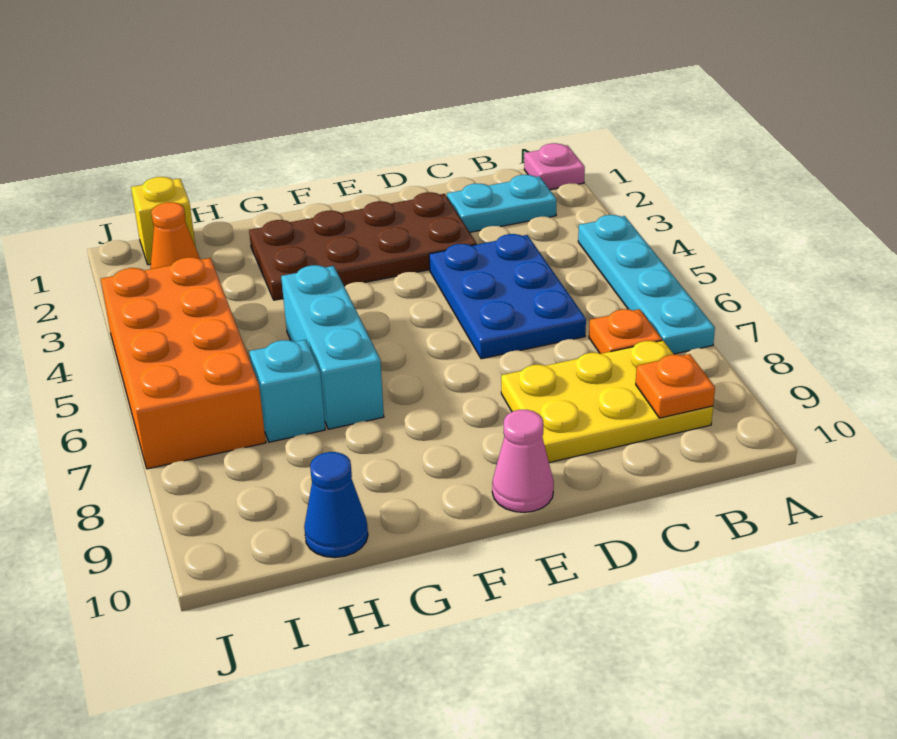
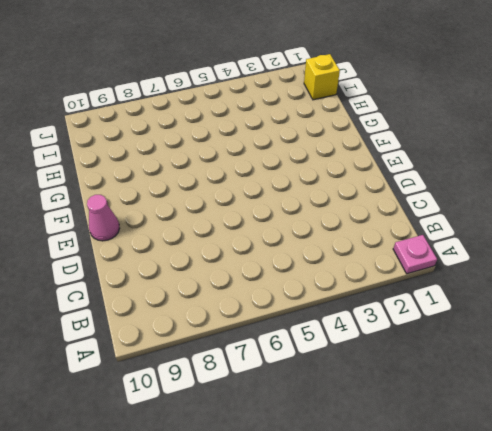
none -> cyan plate A4:A7 level 1
none -> cyan plate B2:C2 level 1
none -> orange plate B7 level 1

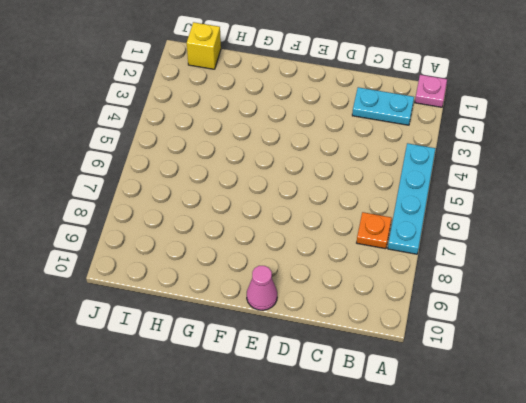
none -> yellow plate B8:D9 level 1
none -> blue plate C4:D6 level 1
none -> brown plate D2:G3 level 1

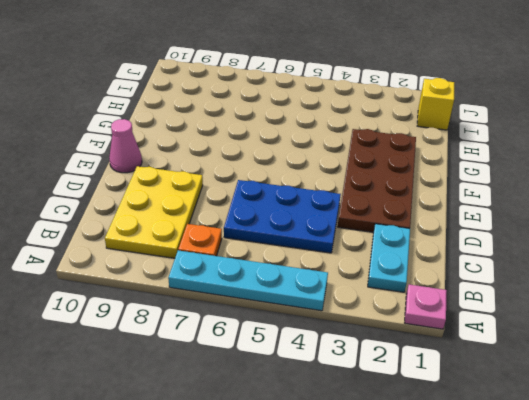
none -> cyan brick G5:G7 level 1
none -> cyan brick H7 level 1
none -> blue cone H10 level 1

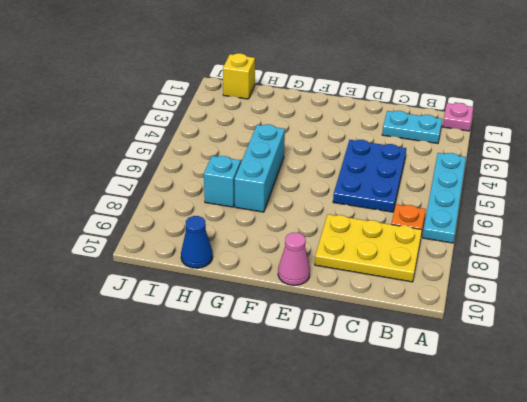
none -> brown plate D2:G3 level 1
none -> orange cone I2 level 1
none -> orange brick I4:J7 level 1

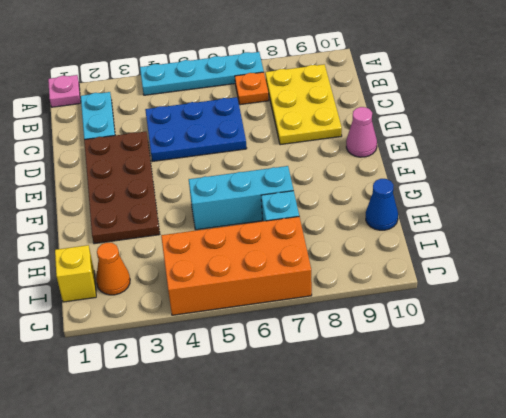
none -> orange plate B9 level 2

